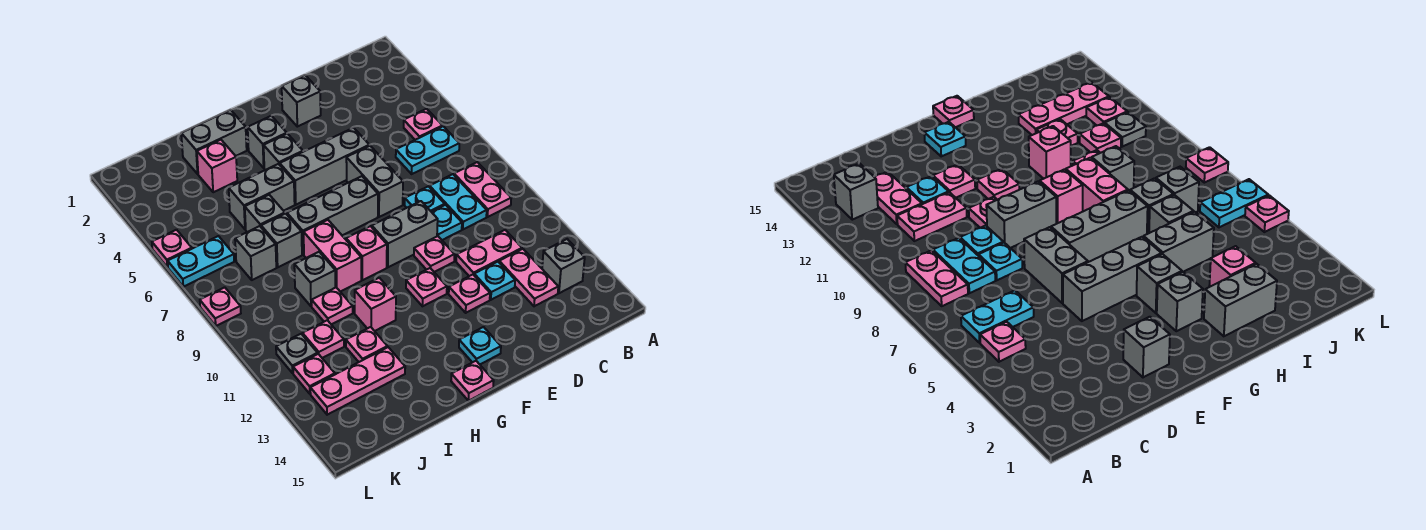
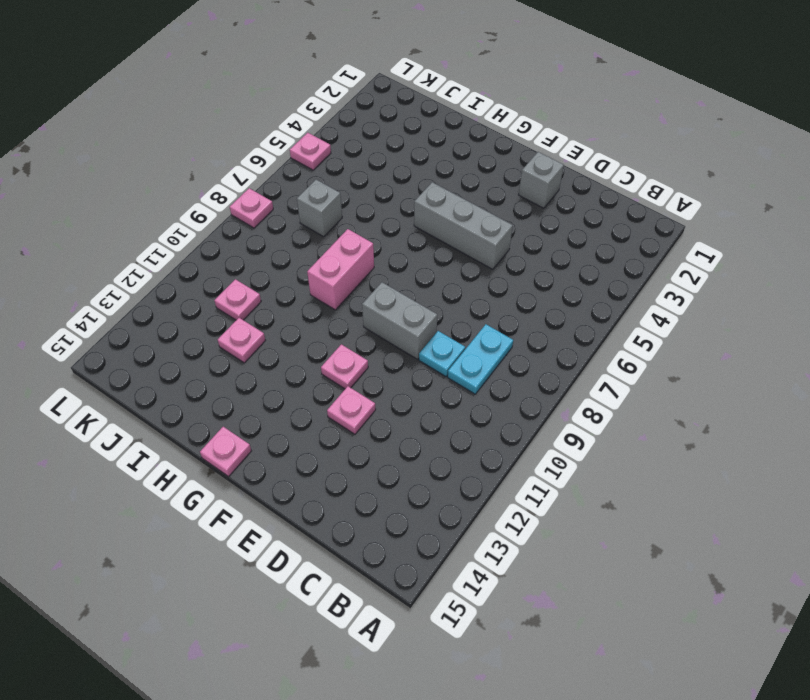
none -> pink plate B5 level 1
none -> cyan plate B6:C6 level 1
none -> pink plate B8:B9 level 1
none -> grey brick B13 level 1

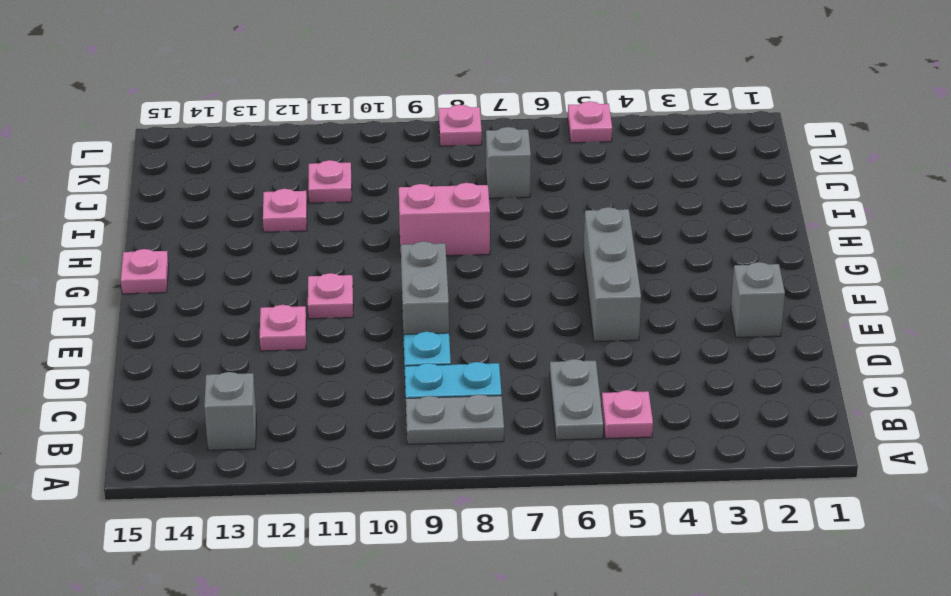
grey plate B6:C6 level 1 -> cyan plate B6:C6 level 1
grey plate B8:B9 level 1 -> pink plate B8:B9 level 1
none -> pink plate C11:D11 level 1
none -> pink plate C12:C13 level 1
none -> cyan plate D8 level 1
none -> cyan plate D12 level 1

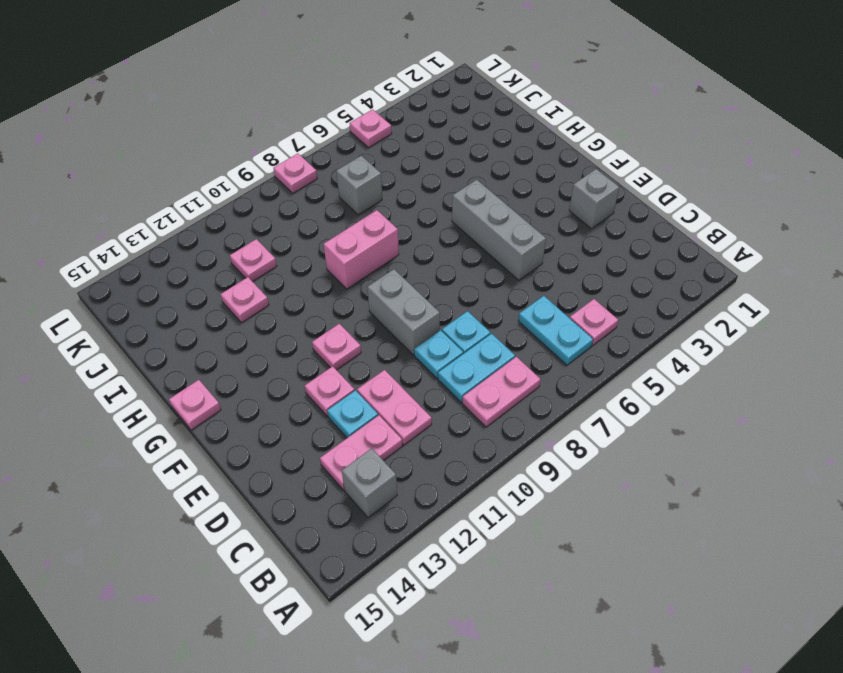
none -> grey brick E6:E7 level 1
none -> pink plate E10 level 1
none -> grey brick F7:H7 level 1
none -> cyan plate F14 level 1

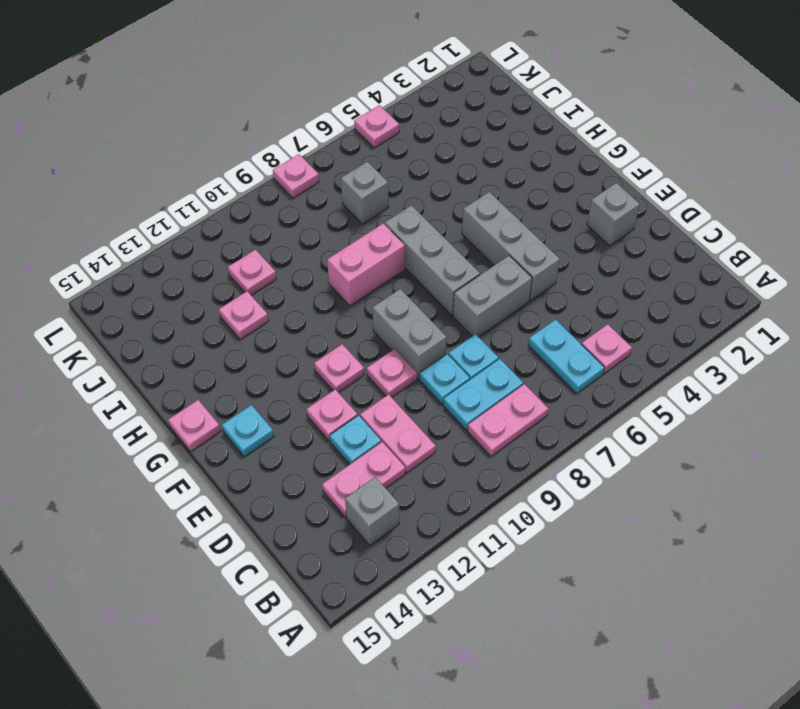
none -> grey brick G3 level 1
none -> grey brick G4 level 1
none -> pink brick G9 level 1
none -> grey brick H2:I2 level 1

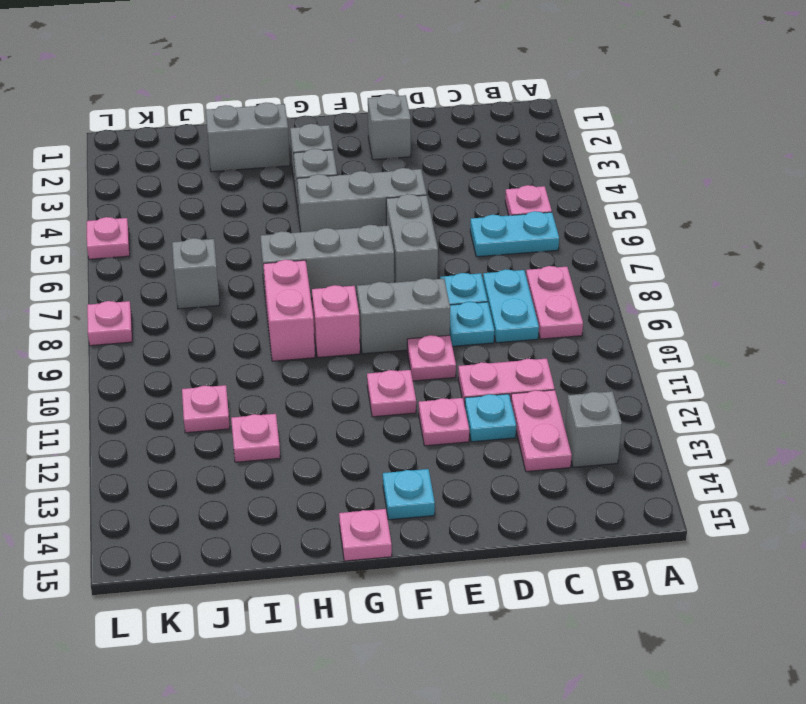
none -> grey brick H5:I5 level 1
none -> pink brick H11 level 1
none -> pink brick I3 level 1
none -> grey brick I6 level 1

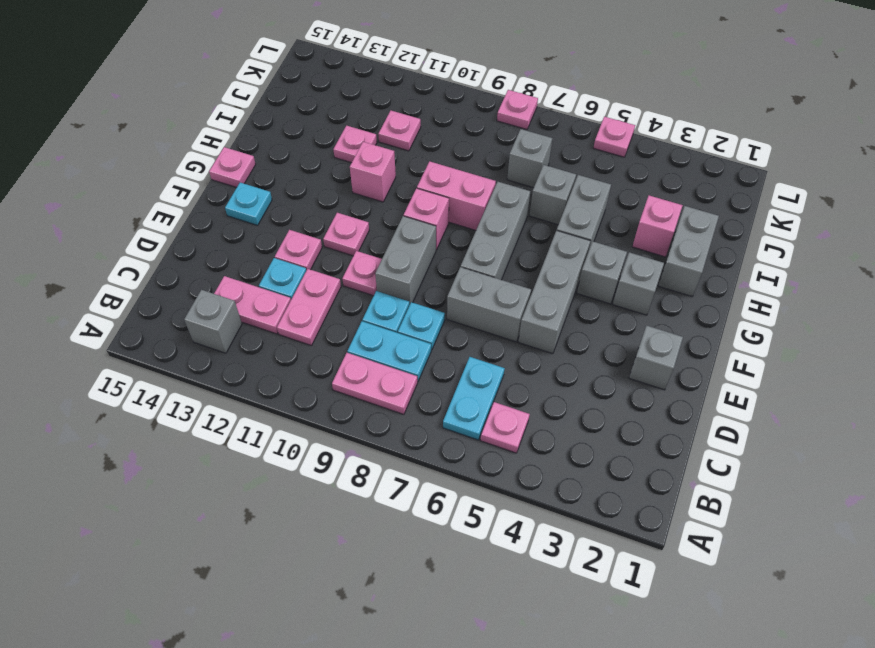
none -> grey brick I7 level 1
none -> grey brick I9 level 1
none -> pink plate I10 level 1
none -> pink plate I13:K13 level 1

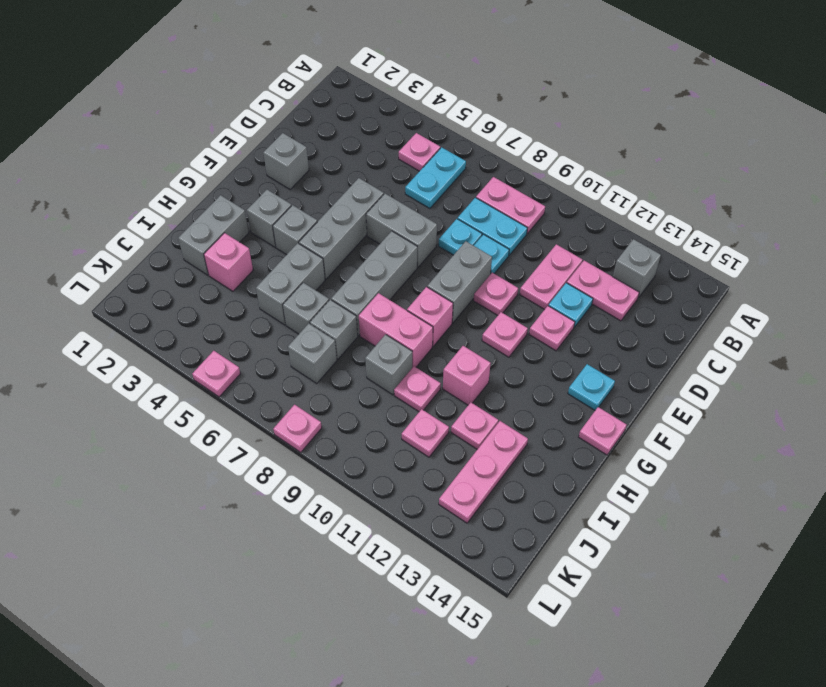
none -> cyan plate K6:L6 level 1
none -> grey plate K11 level 1
none -> pink plate K12 level 1

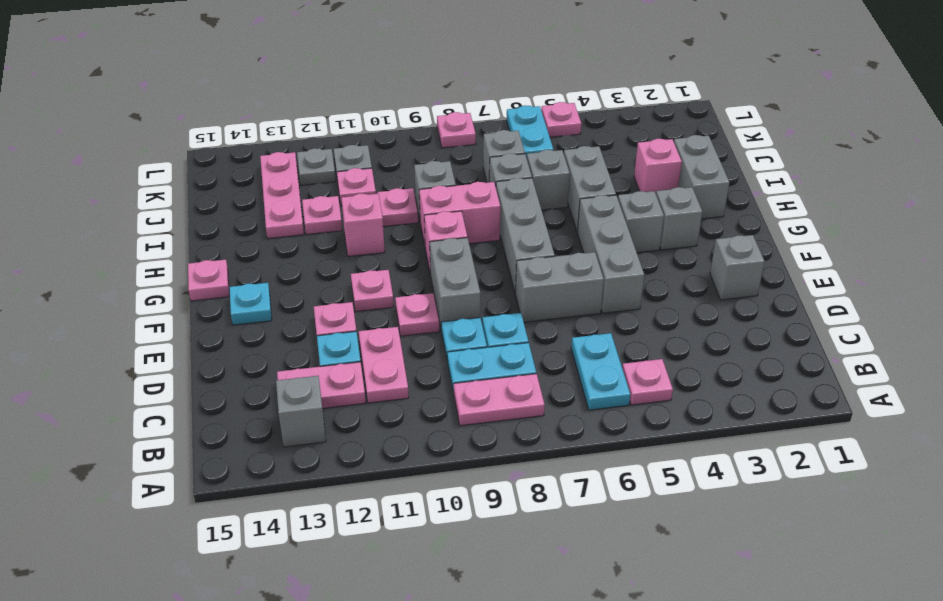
grey plate K12 level 1 -> pink plate K12 level 1

